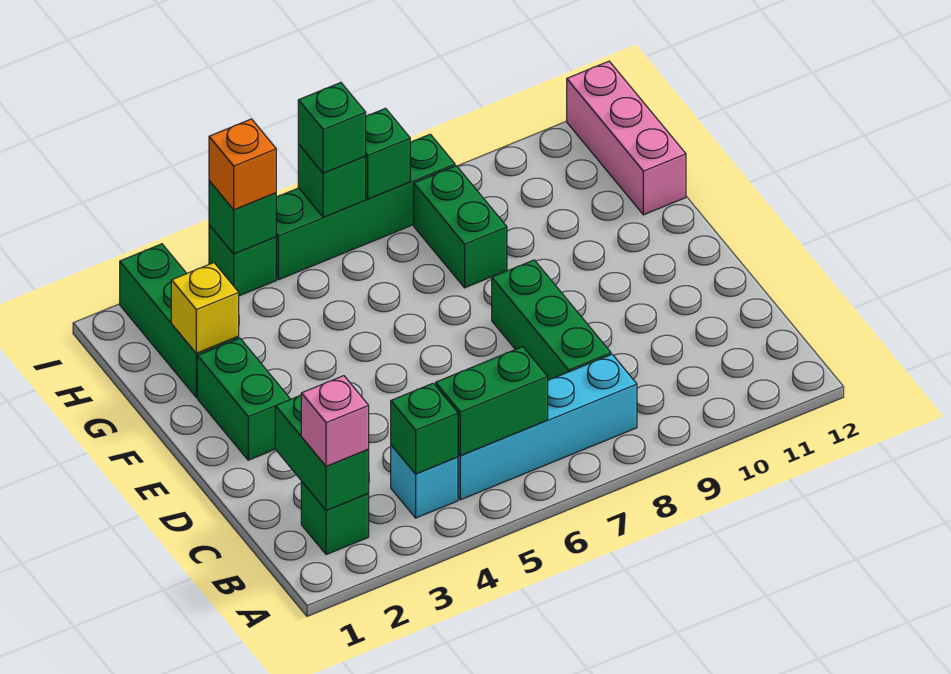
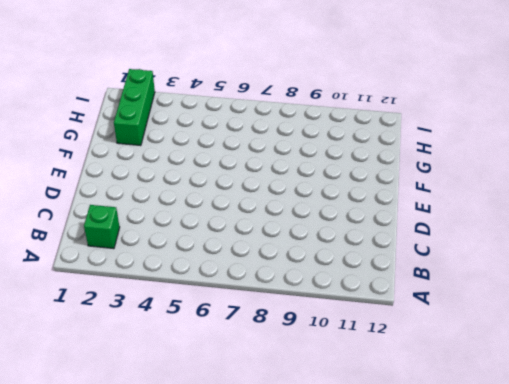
none -> cyan brick B4 level 1
none -> cyan brick B5:B8 level 1
none -> green brick C8:E8 level 1

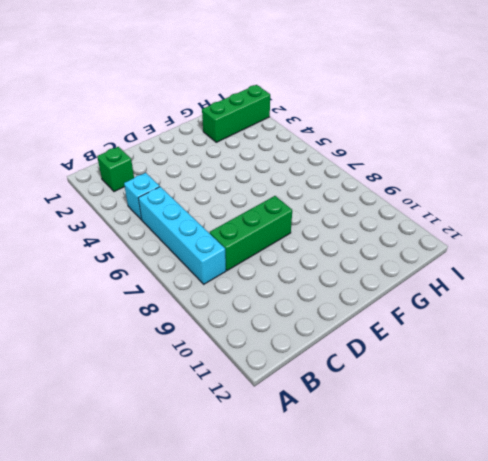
none -> green brick E2:F2 level 1
none -> green brick G8:H8 level 1
none -> pink brick G12:I12 level 1

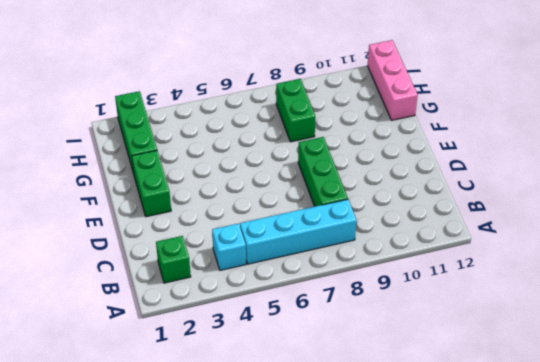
none -> green brick I4 level 1
none -> green brick I5:I8 level 1
none -> green brick B2:C2 level 2

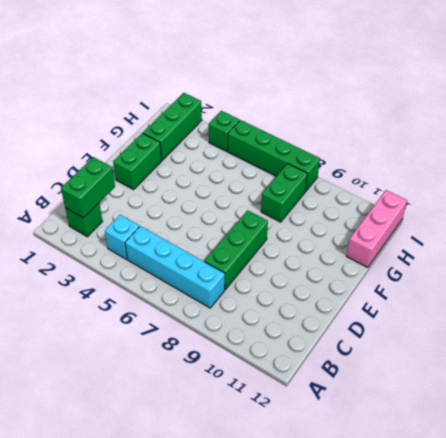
none -> green brick B4 level 2
none -> green brick B5:B6 level 2
none -> yellow brick G2 level 2

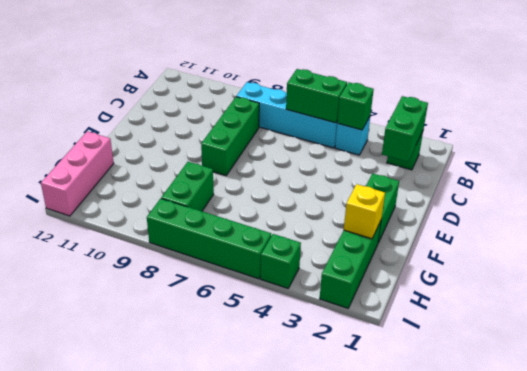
none -> green brick I4 level 2
none -> green brick I6 level 2
none -> green brick I7 level 2

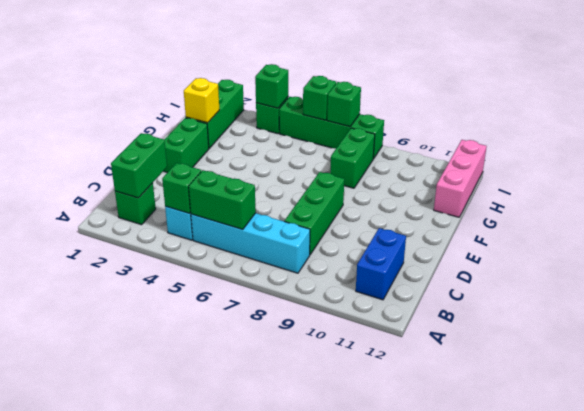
blue brick B11:C11 level 1 -> none
none -> pink brick B2 level 3
none -> orange brick I4 level 3
none -> green brick I6 level 3

